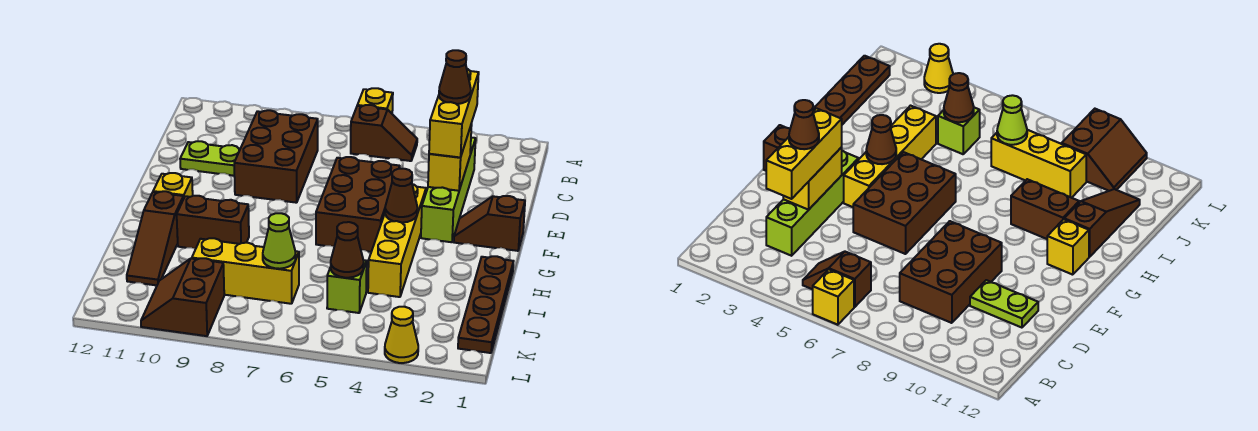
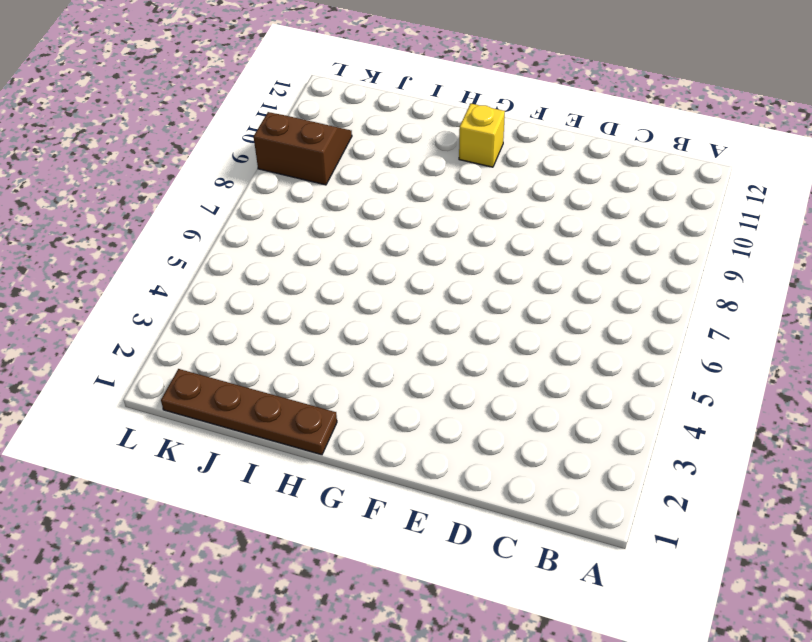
none -> yellow brick A6 level 1
none -> brown slope B5:B6 level 1 top 6
none -> lime brick C3:F3 level 1

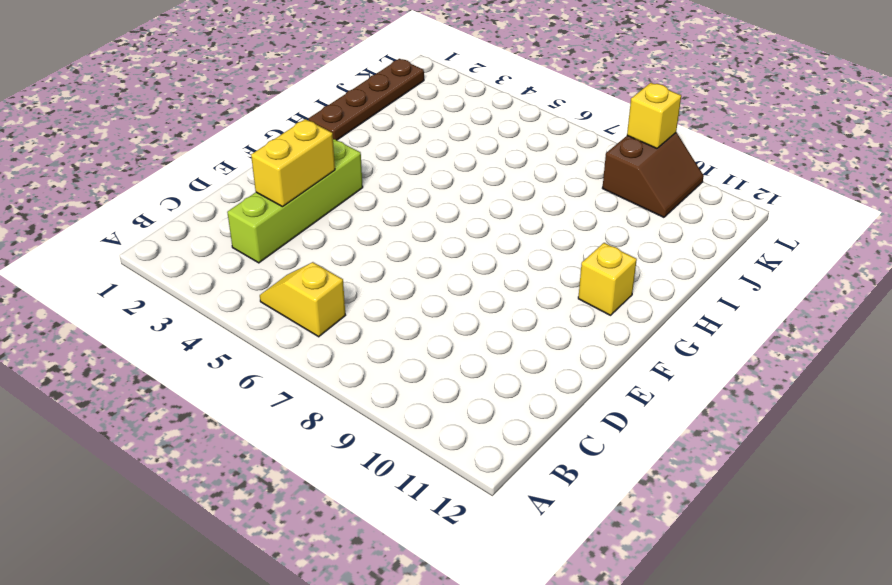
yellow slope B5:B6 level 1 top 6 -> brown slope B5:B6 level 1 top 6
yellow brick L9 level 2 -> yellow brick A6 level 1
none -> brown brick C8:E9 level 1
none -> lime plate D10:D11 level 1
none -> brown brick E5:G6 level 1

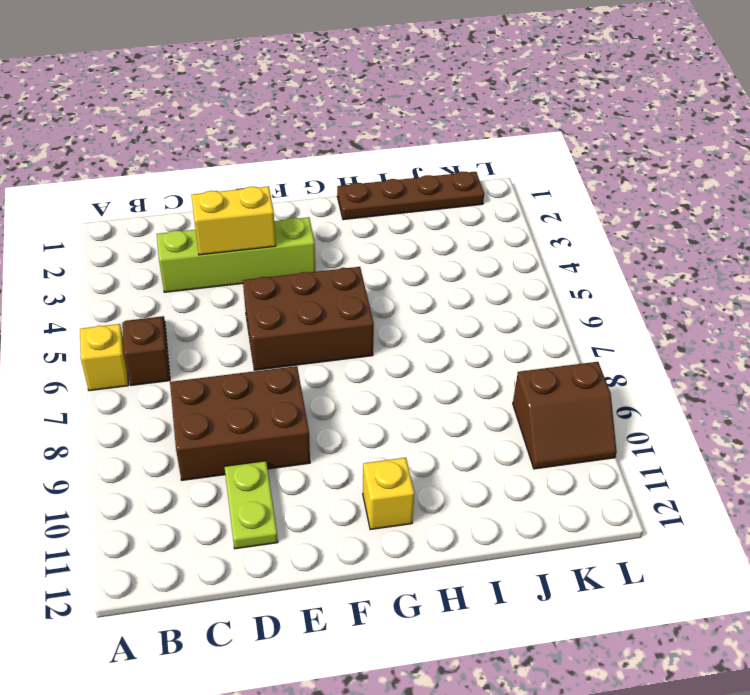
none -> brown slope F1:F2 level 1 top 1
none -> yellow brick F4:I4 level 1
none -> brown brick H9:H10 level 1

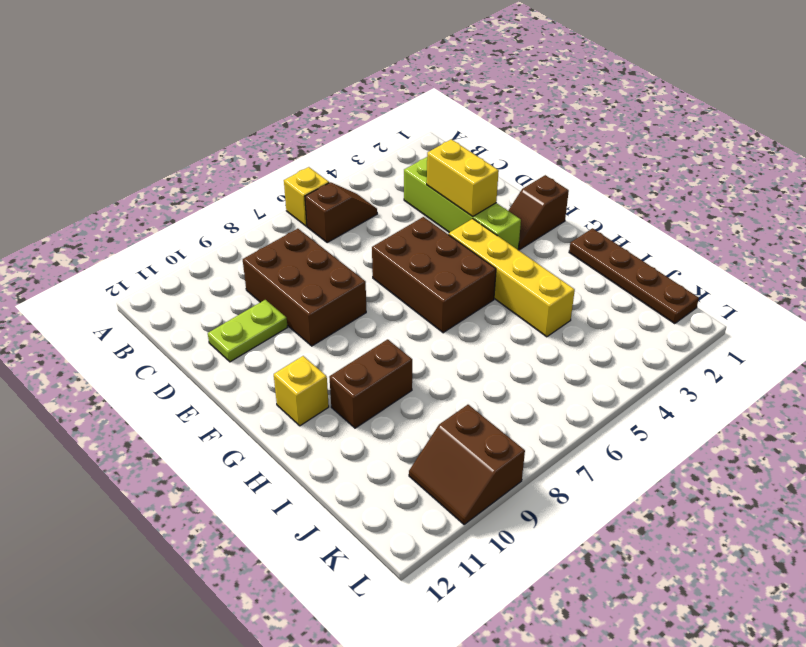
none -> brown slope H11:J11 level 1 top H
none -> lime brick J5 level 1
none -> yellow brick J7:J9 level 1

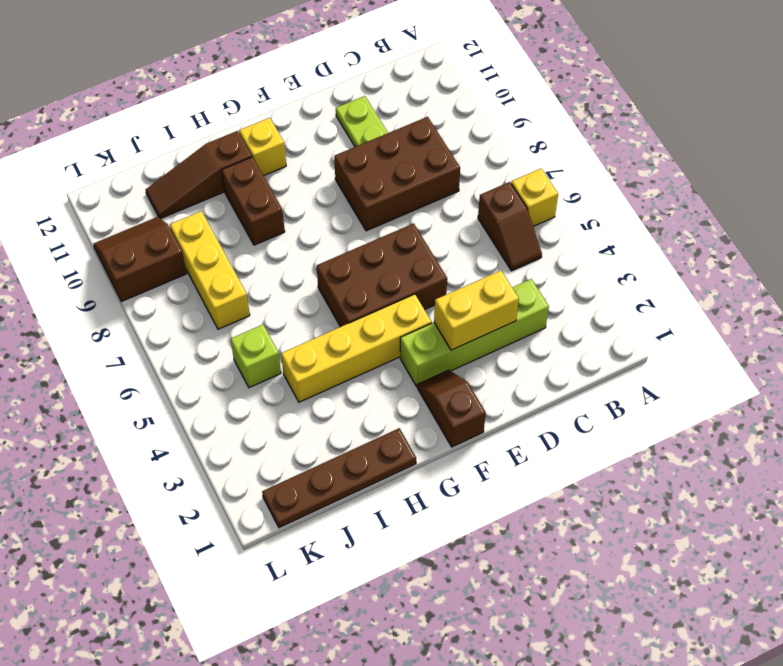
none -> yellow cone L3 level 1
none -> brown cone G4 level 2
none -> brown cone J5 level 2

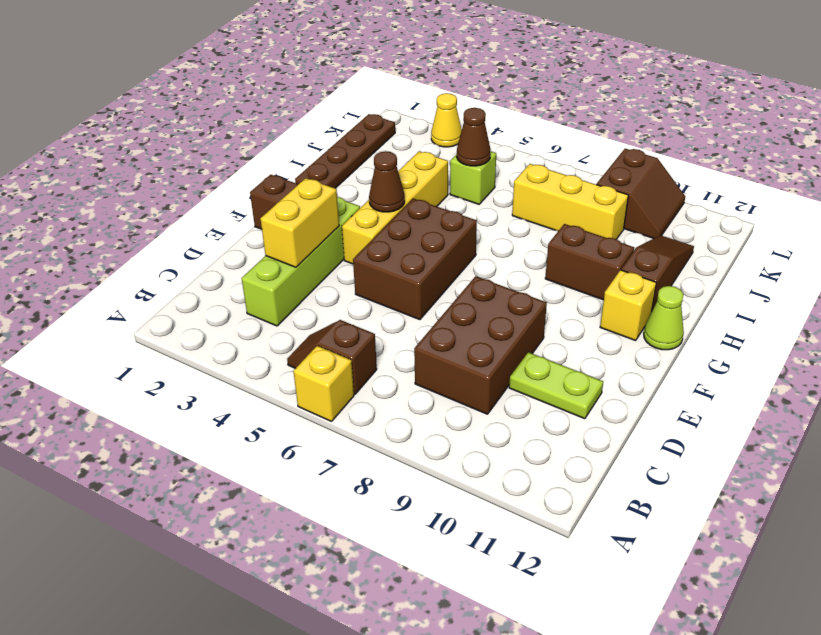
lime cone G12 level 1 -> lime cone J7 level 2
none -> yellow brick C3:E3 level 3
none -> brown cone D3 level 4

